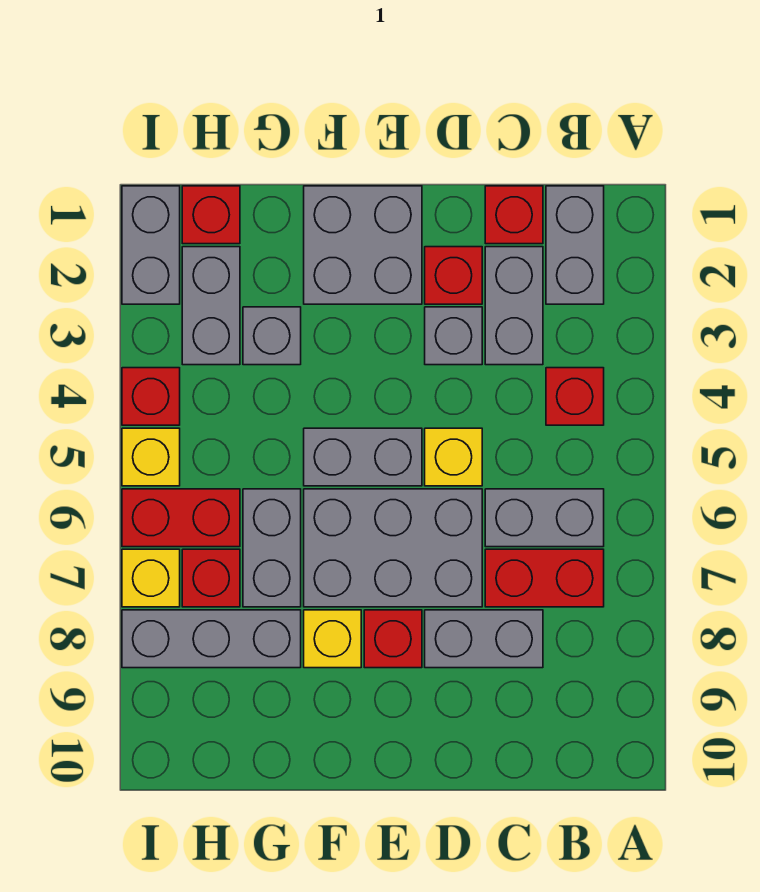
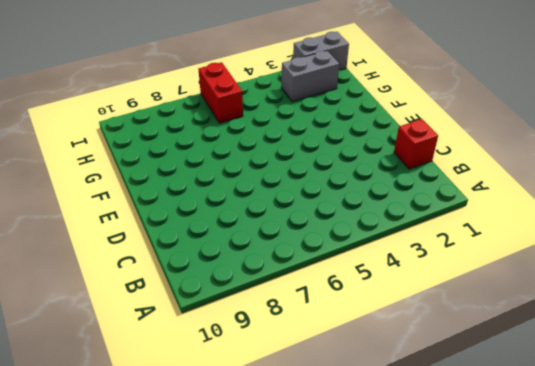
none -> grey brick B1:B2 level 1
none -> red brick B4 level 1
none -> grey brick B6:C6 level 1

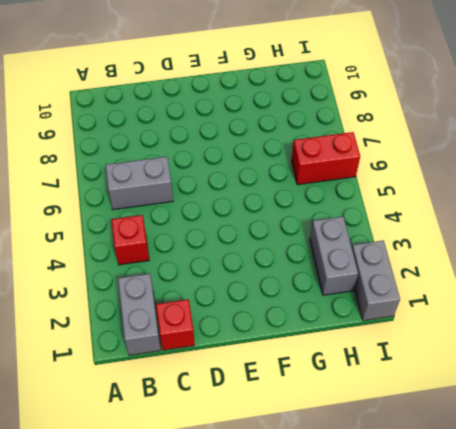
none -> red brick B7:C7 level 1
none -> grey brick C2:C3 level 1
none -> grey brick C8:D8 level 1

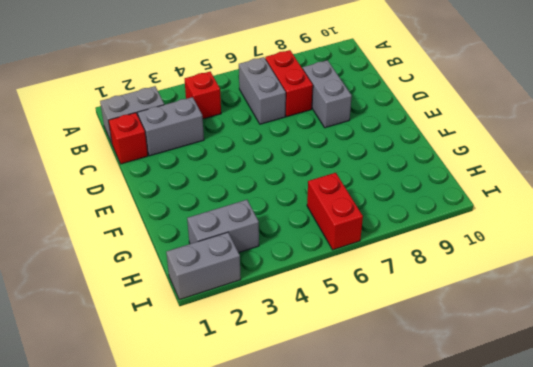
none -> red brick D2 level 1
none -> grey brick D3 level 1
none -> yellow brick D5 level 1

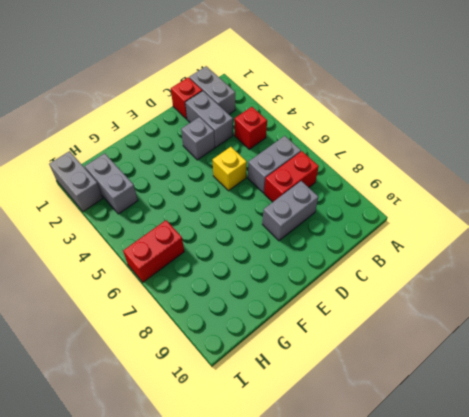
none -> red brick D2 level 1
none -> grey brick D6:F7 level 1
none -> grey brick E1:F2 level 1

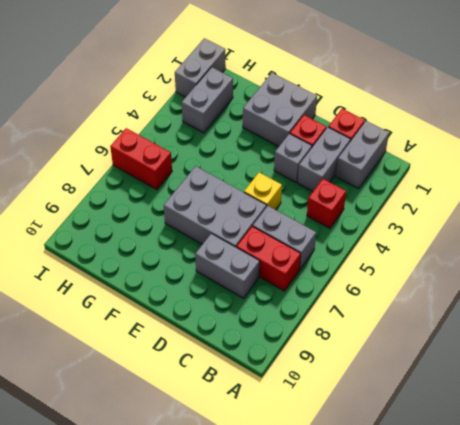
none -> grey brick E5:F5 level 1
none -> red brick E8 level 1
none -> yellow brick F8 level 1

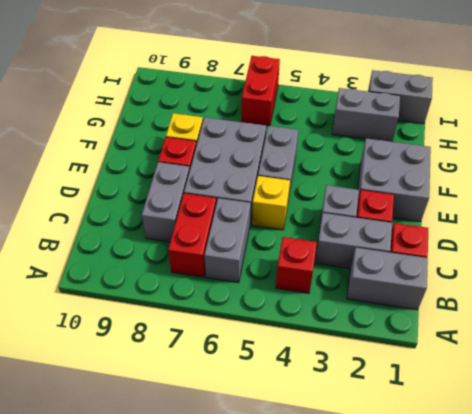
none -> grey brick G3 level 1
none -> grey brick G6:G7 level 1
none -> grey brick G8:I8 level 1

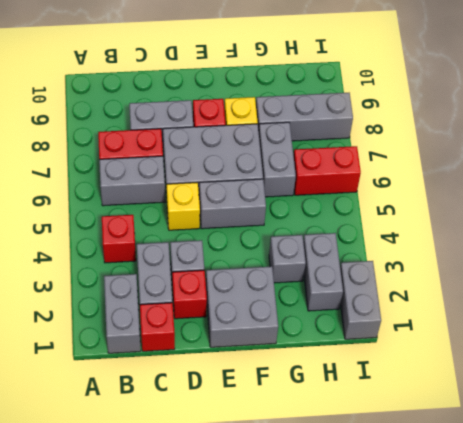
none -> red brick H1 level 1
none -> red brick H7 level 1
none -> red brick I4 level 1

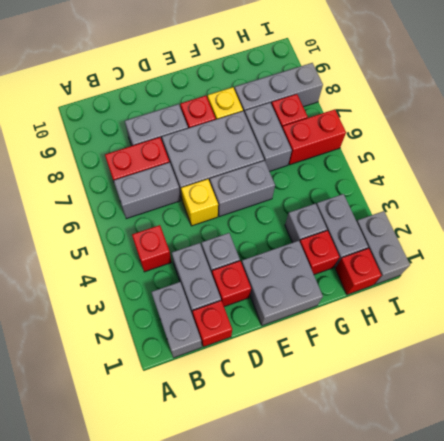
red brick G2 level 1 -> red brick I4 level 1
none -> yellow brick I5 level 1
none -> yellow brick I7 level 1

